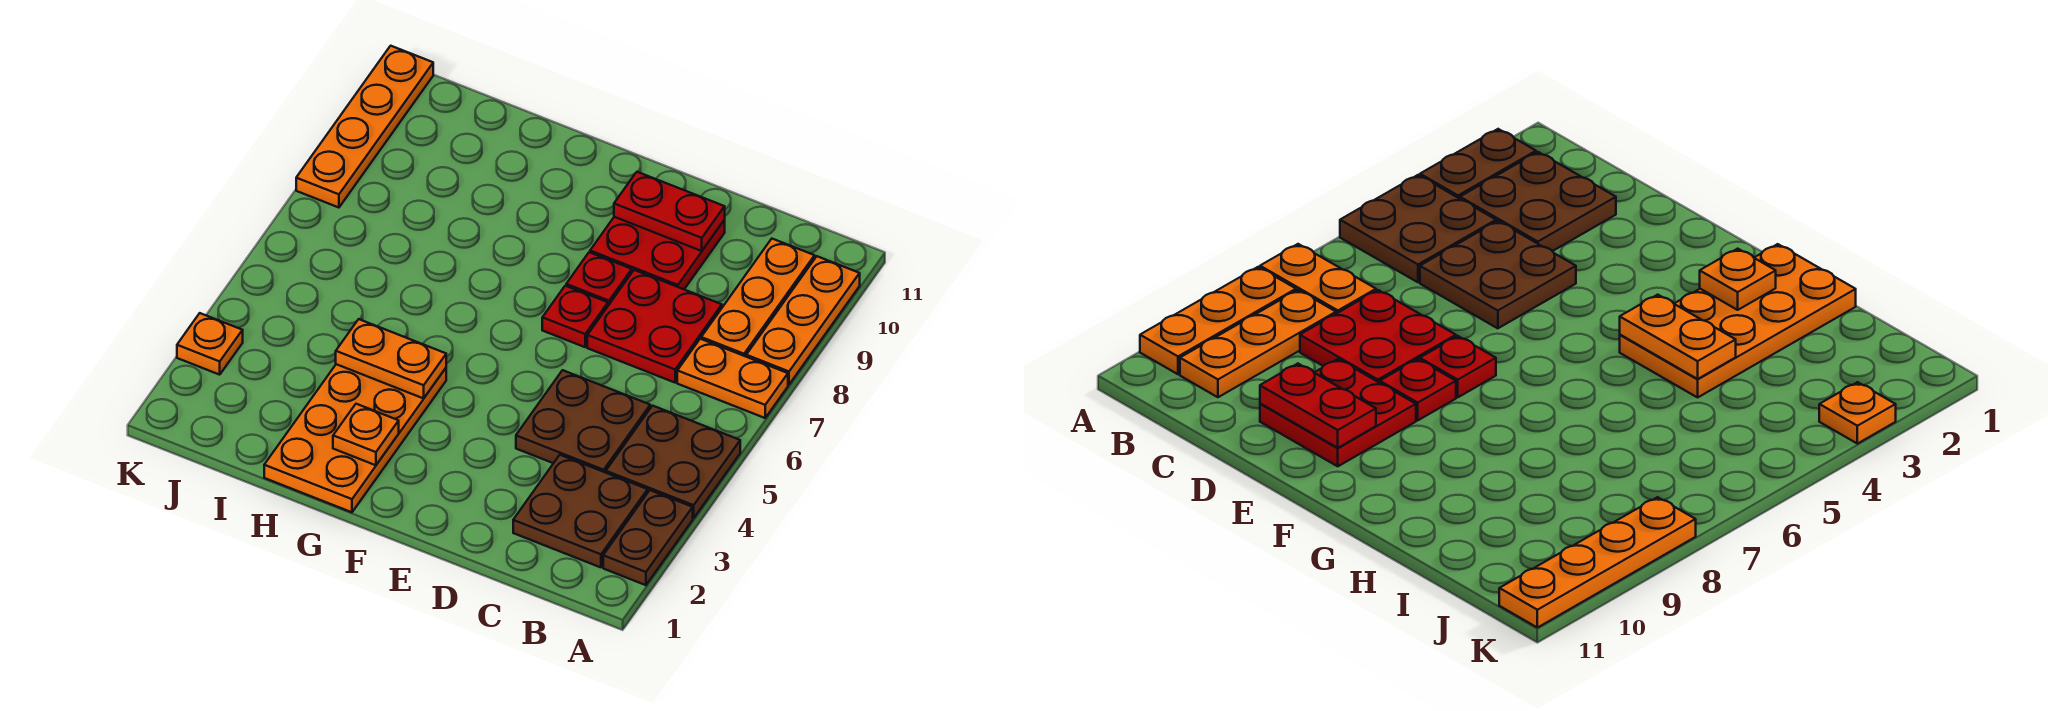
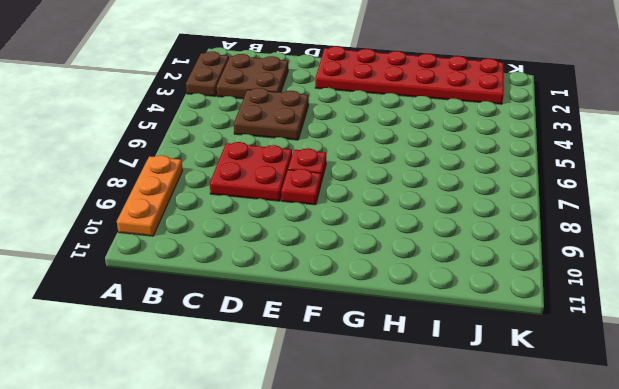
red plate E1:J2 level 1 -> orange plate G1:H4 level 1
none -> brown plate A4:B5 level 1
none -> orange plate A7:B7 level 1
none -> orange plate B8:B10 level 1

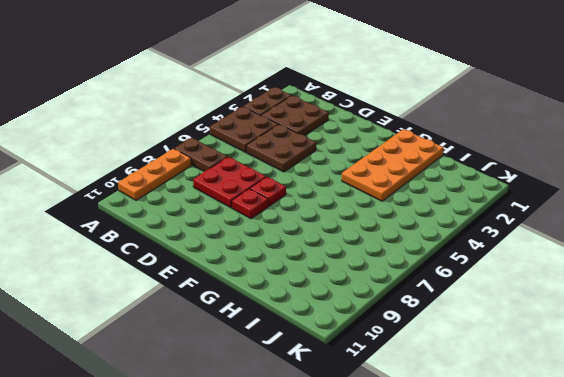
brown plate A7:B7 level 1 -> orange plate A7:B7 level 1
none -> orange plate B8:B10 level 1
none -> red plate D9:E10 level 1
none -> orange plate K3 level 1

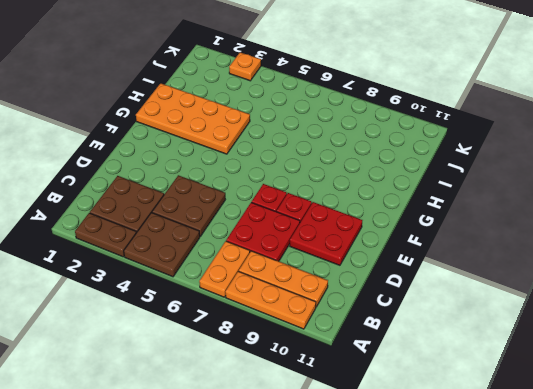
none -> orange plate K8:K11 level 1
none -> red plate D10:E10 level 2
none -> orange plate G2 level 2

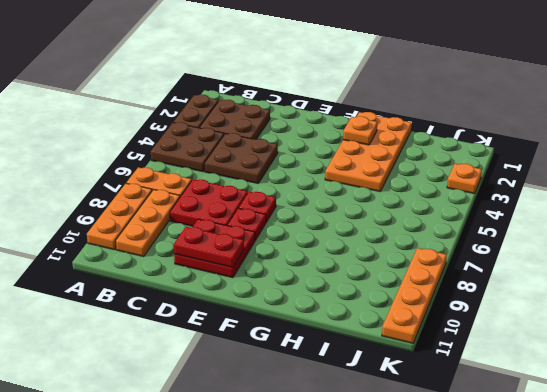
none -> orange plate G4:H4 level 2

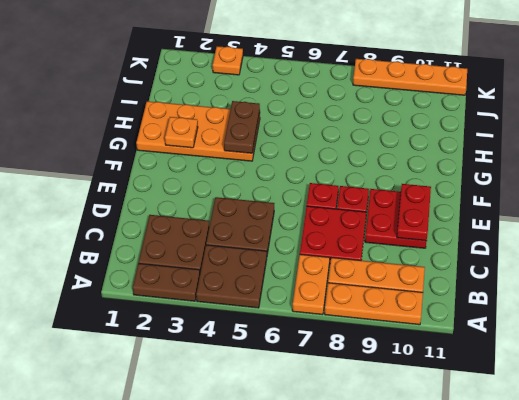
brown plate G4:H4 level 2 -> orange plate G4:H4 level 2

